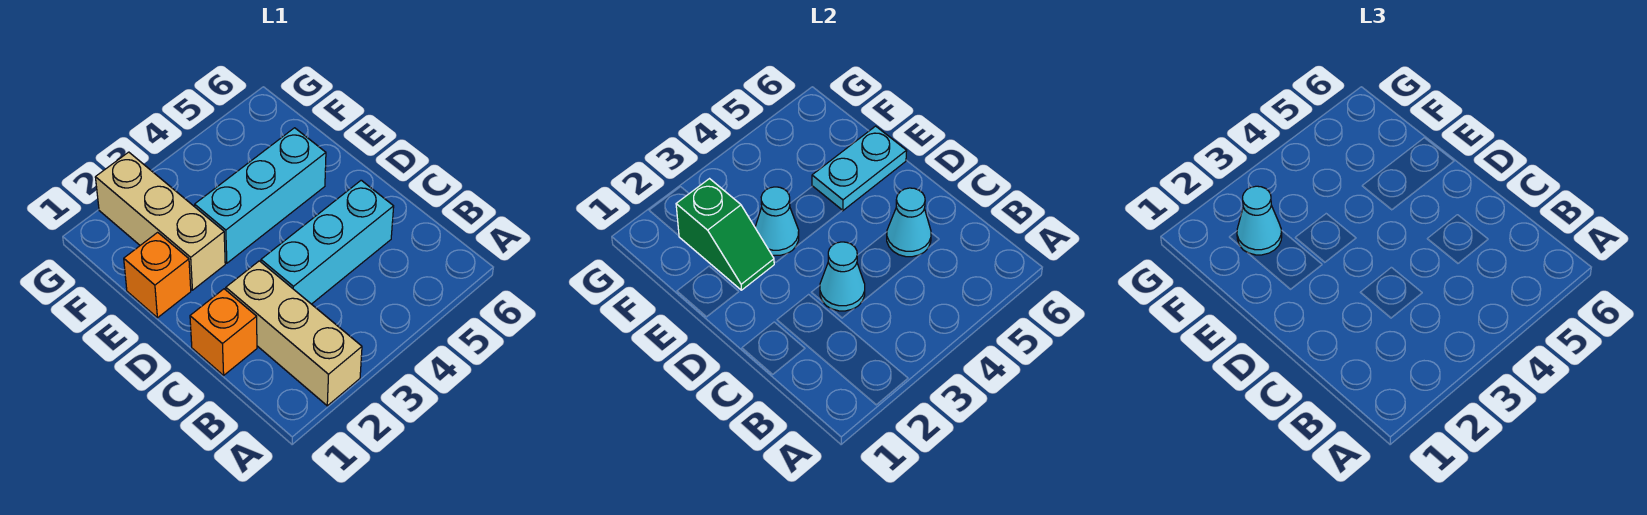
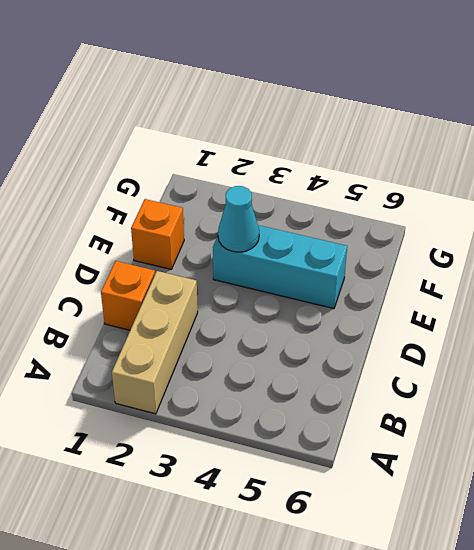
none -> cyan brick C3:C5 level 1
none -> tan brick E2:G2 level 1
none -> cyan cone C3 level 2

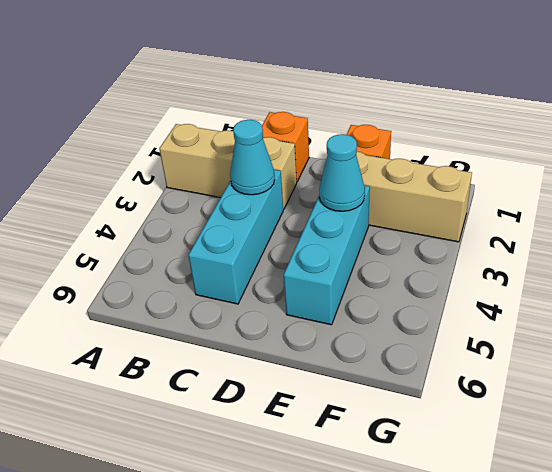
none -> cyan cone C5 level 2
none -> green slope E2:F2 level 2 top F
none -> cyan plate E5:E6 level 2

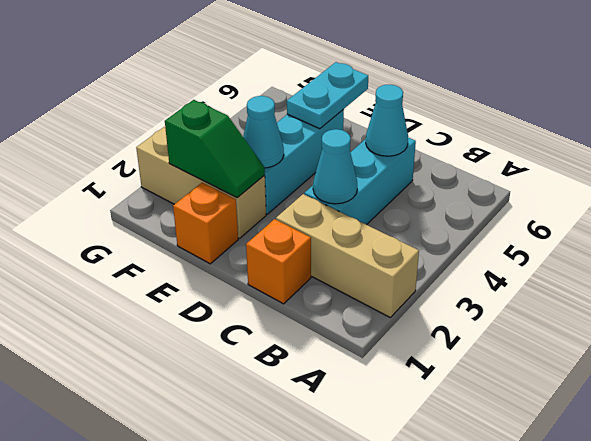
none -> cyan cone F2 level 3

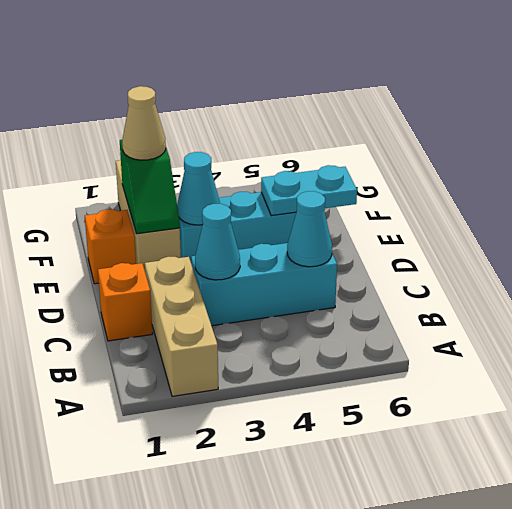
tan cone F2 level 3 -> cyan cone F2 level 3

